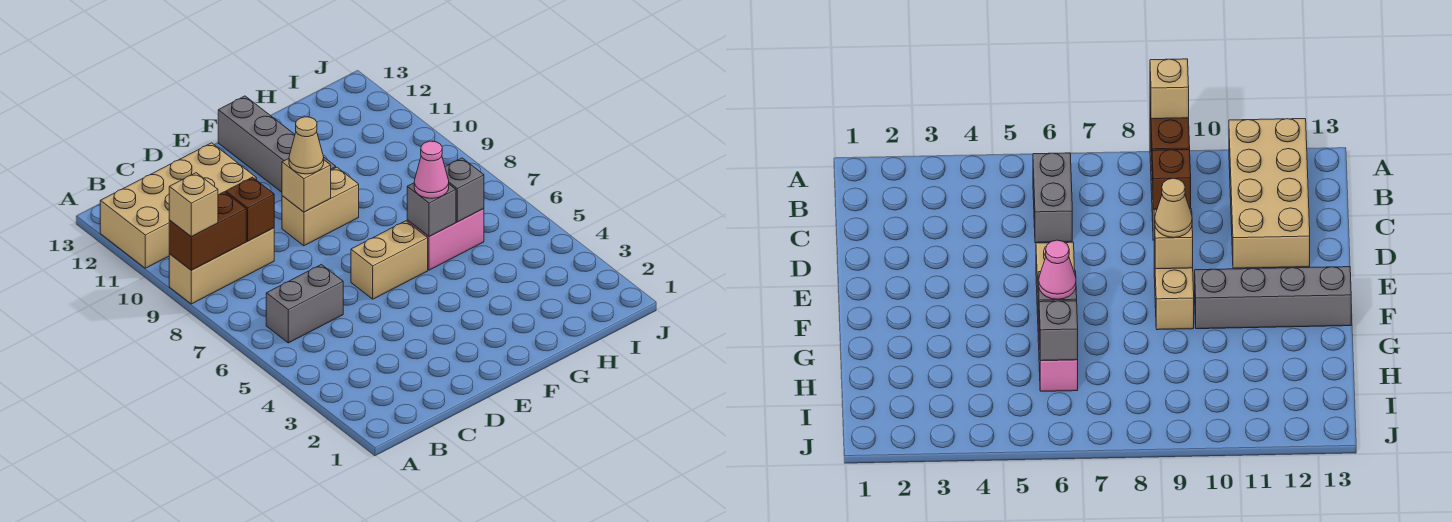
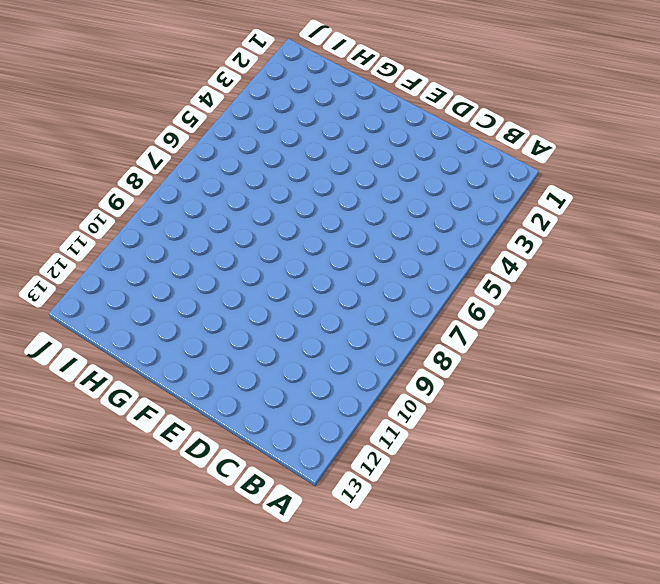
none -> tan brick A9:C9 level 1
none -> tan brick A11:D12 level 1
none -> grey brick B6:C6 level 1

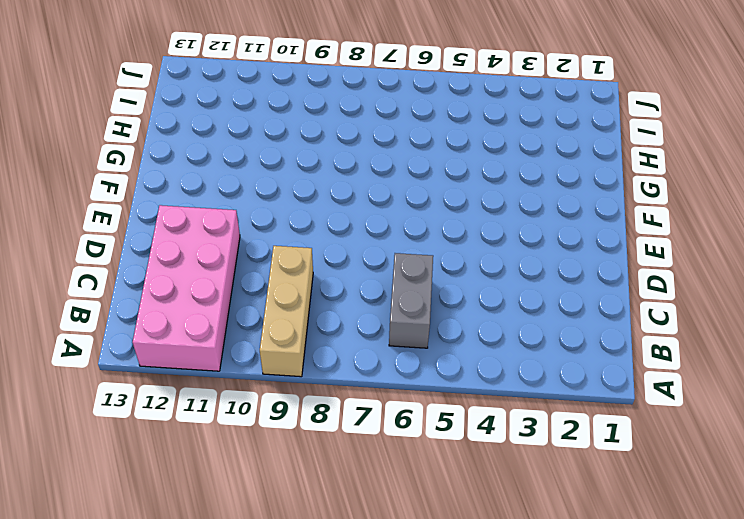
pink brick A11:D12 level 1 -> tan brick A11:D12 level 1
none -> tan brick E6:F6 level 1
none -> tan brick E9:F9 level 1
none -> grey brick F10:F13 level 1

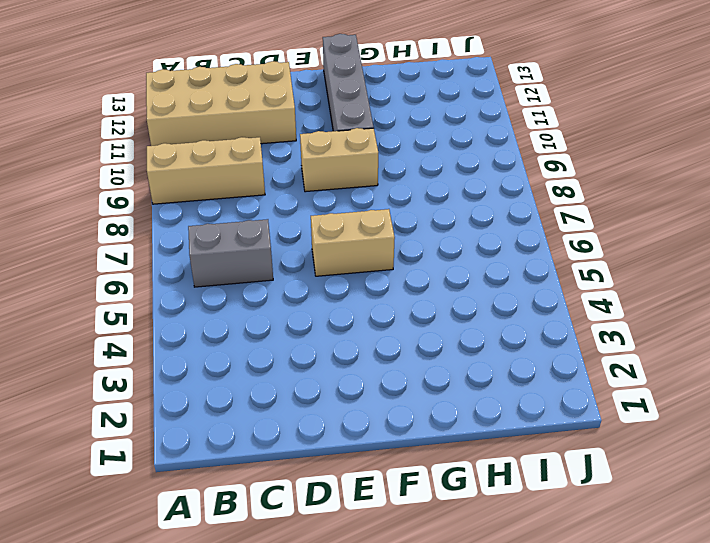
none -> pink brick G6:H6 level 1
none -> brown brick A9:B9 level 2
none -> brown brick C9 level 2

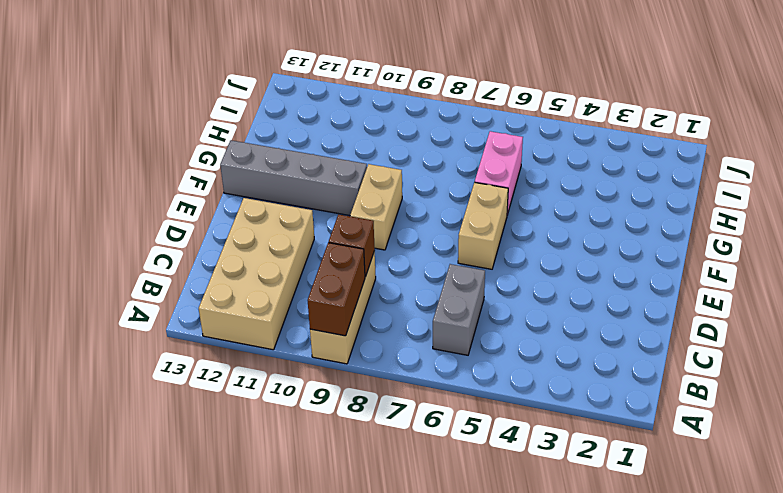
none -> tan brick E9 level 2
none -> grey brick G6 level 2
none -> grey brick H6 level 2

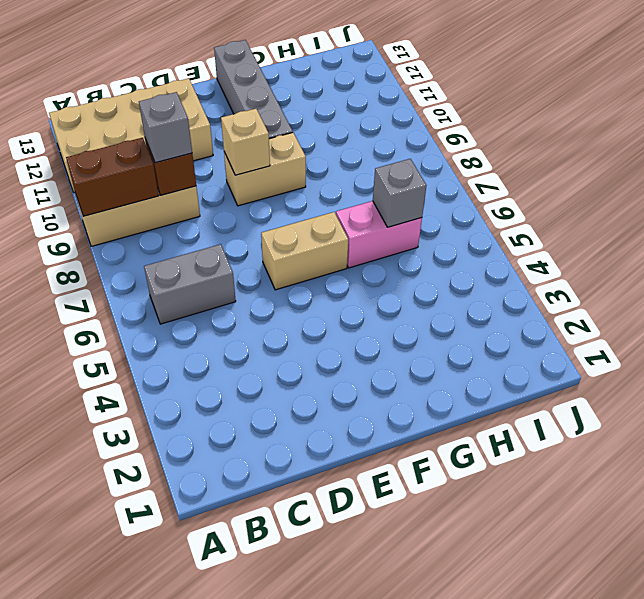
grey brick C9 level 3 -> grey brick G6 level 2
none -> tan brick A9 level 3
none -> tan cone E9 level 3
none -> pink cone G6 level 3

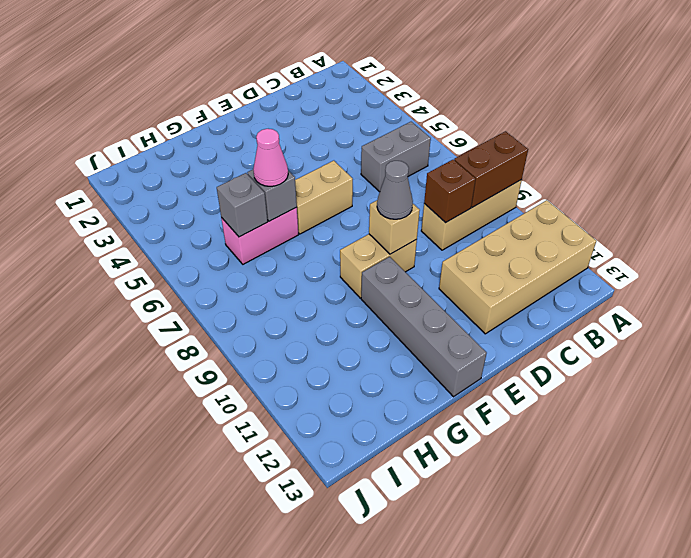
grey cone E9 level 3 -> tan cone E9 level 3
none -> tan brick A9 level 3

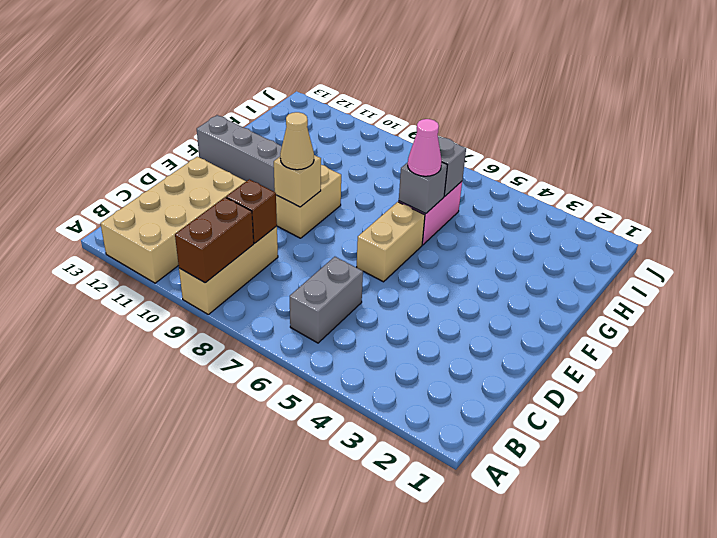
none -> tan brick A9 level 3

